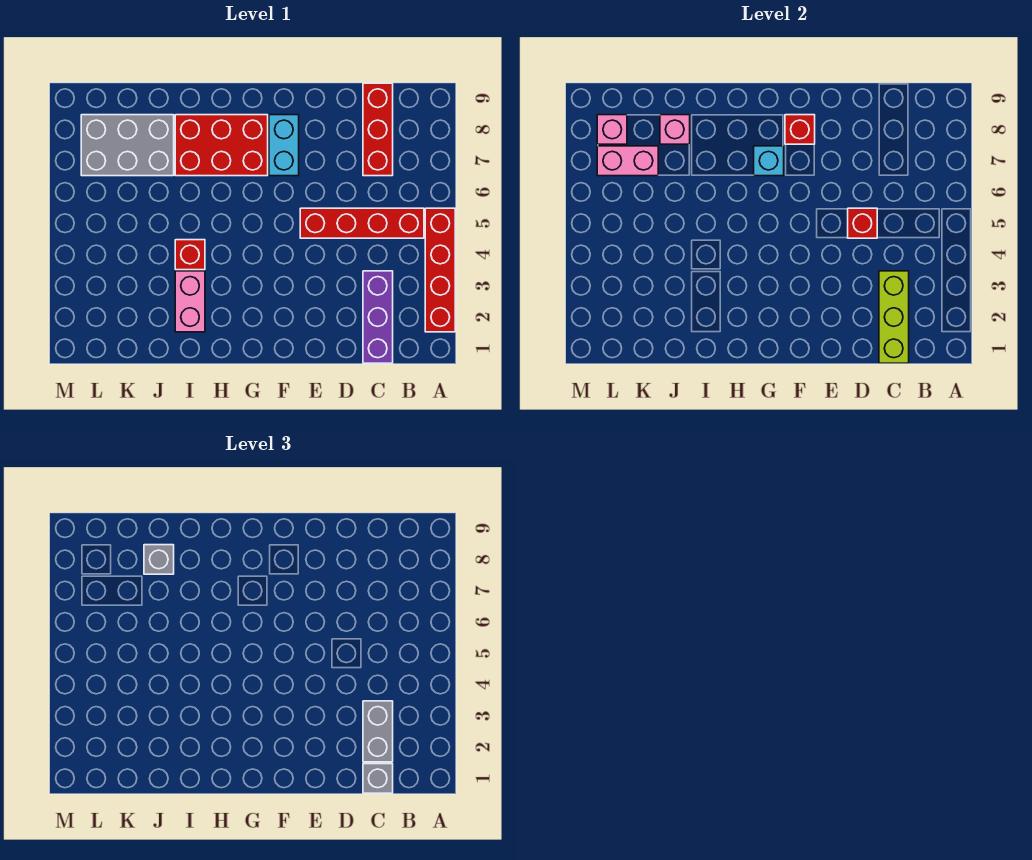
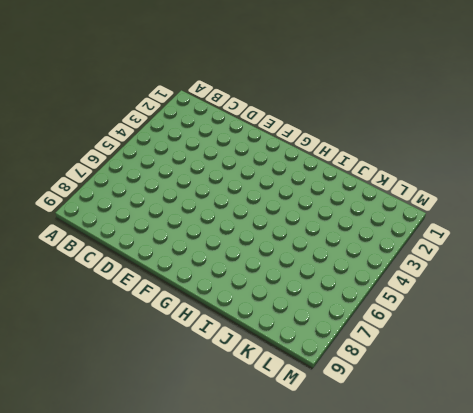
none -> red brick A2:A5 level 1
none -> red brick B5:E5 level 1
none -> purple brick C1:C3 level 1

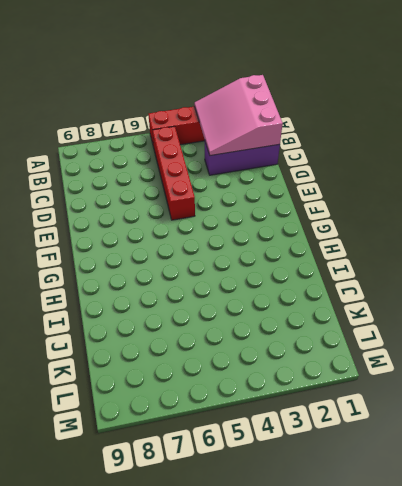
pink slope A1:C3 level 2 top 1 -> lime brick C1:C3 level 2
none -> red brick C7:C9 level 1
none -> cyan brick F7:F8 level 1
none -> red brick G7:I8 level 1

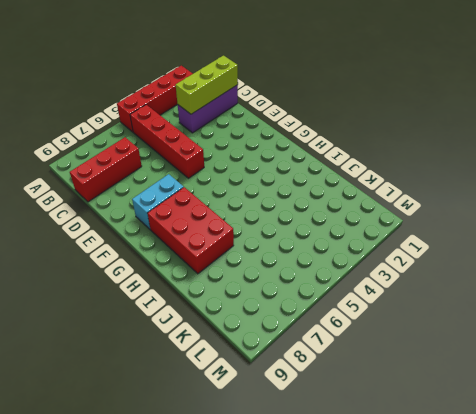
none -> pink brick I2:I3 level 1
none -> red brick I4 level 1
none -> grey brick J7:L8 level 1

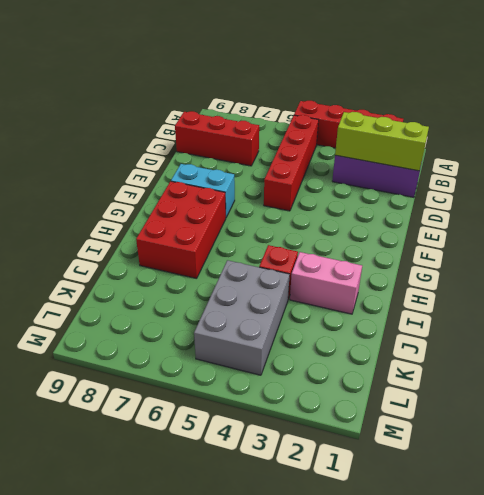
grey brick J4:L5 level 1 -> grey brick J7:L8 level 1
none -> red brick D5 level 2
none -> red brick F8 level 2
none -> cyan brick G7 level 2

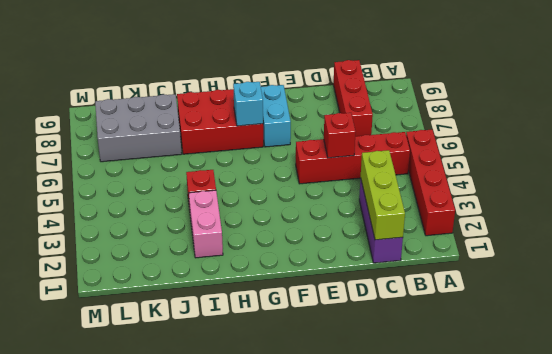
none -> red brick F8 level 2
none -> pink brick J8 level 2
none -> pink brick K7:L7 level 2

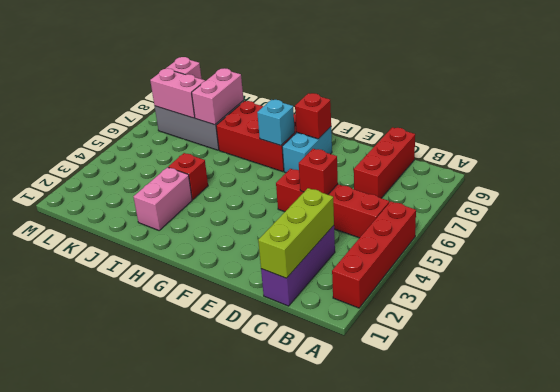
pink brick J7:J8 level 2 -> pink brick J8 level 2
none -> grey brick C1 level 3
none -> grey brick C2:C3 level 3
none -> grey brick J8 level 3

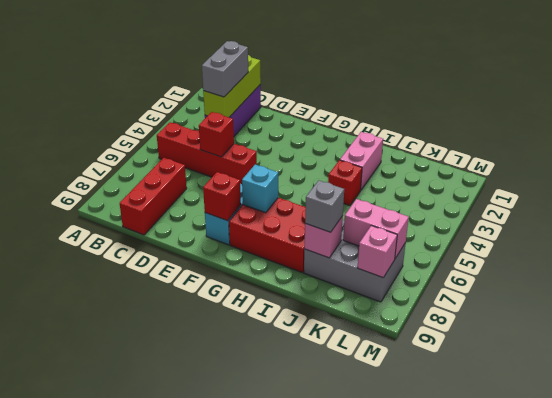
none -> red brick A2:A5 level 1
none -> grey brick C1 level 3

